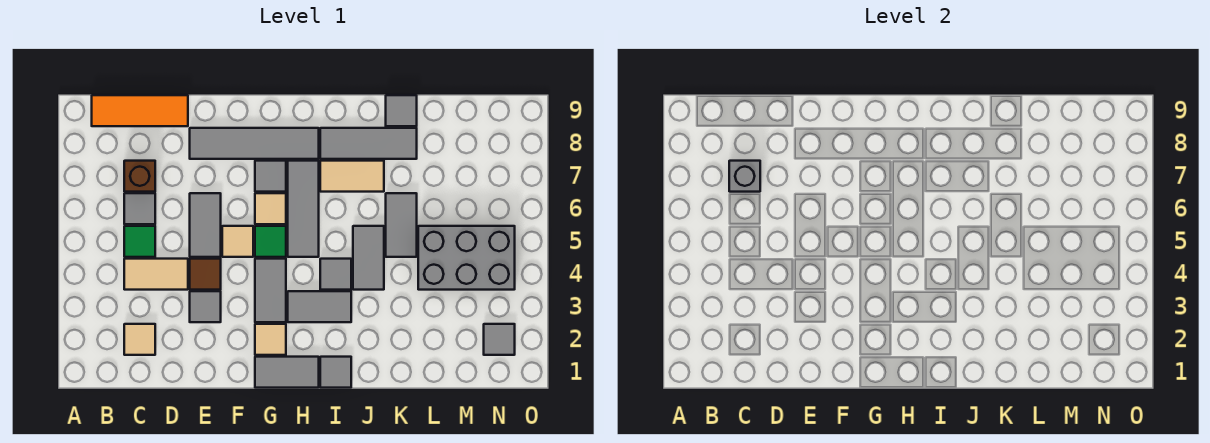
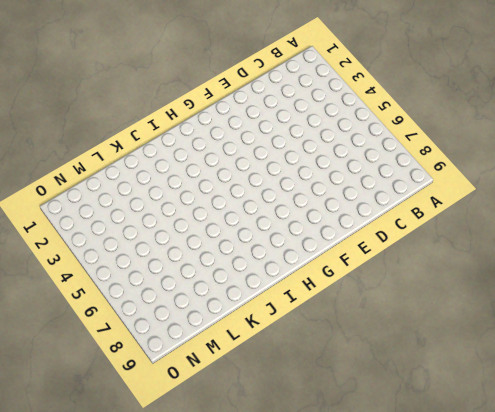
none -> orange tile B9:D9 level 1
none -> tan tile C2 level 1
none -> tan tile C4:D4 level 1

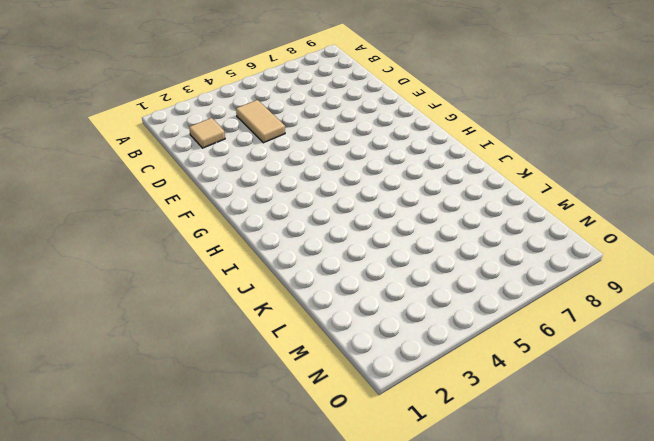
none -> orange tile B9:D9 level 1
none -> green tile C5 level 1
none -> grey tile C6 level 1

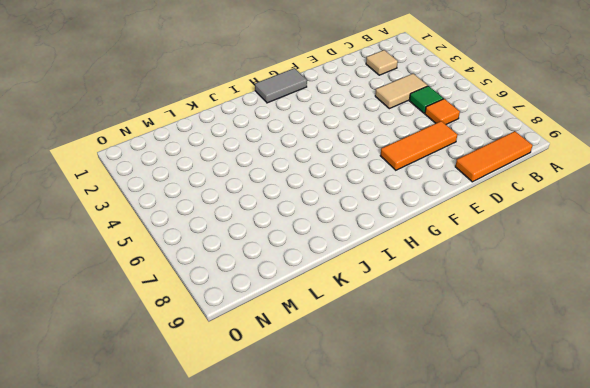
orange tile C6 level 1 -> grey tile C6 level 1
orange tile D7:F7 level 1 -> none
none -> brown brick C7 level 1
none -> grey tile E3 level 1
none -> brown tile E4 level 1

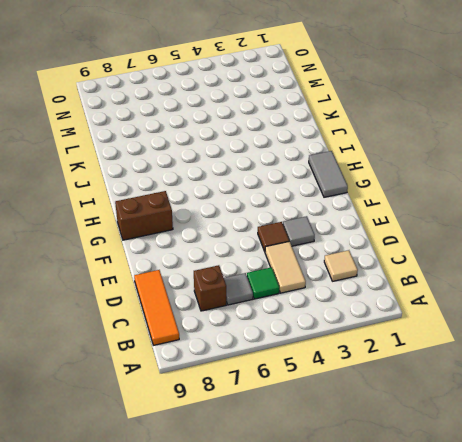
brown brick G8:G9 level 1 -> grey tile E8:H8 level 1
none -> grey tile E5:E6 level 1
none -> tan tile F5 level 1
none -> tan tile G2 level 1

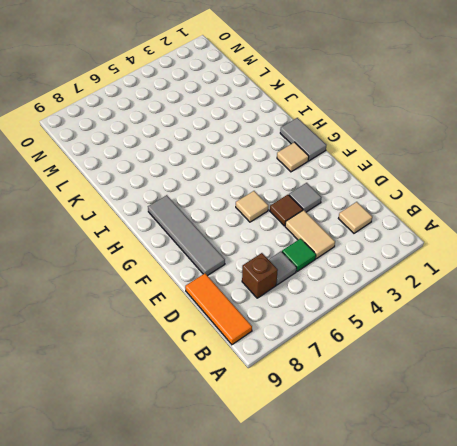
none -> grey tile E5:E6 level 1
none -> grey tile G3:G4 level 1
none -> green tile G5 level 1

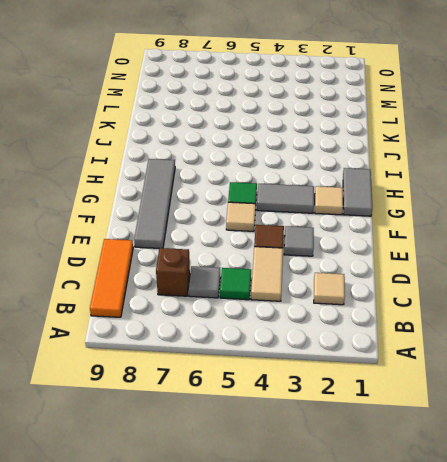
none -> grey tile E5:E6 level 1
none -> tan tile G6 level 1
none -> grey tile G7 level 1

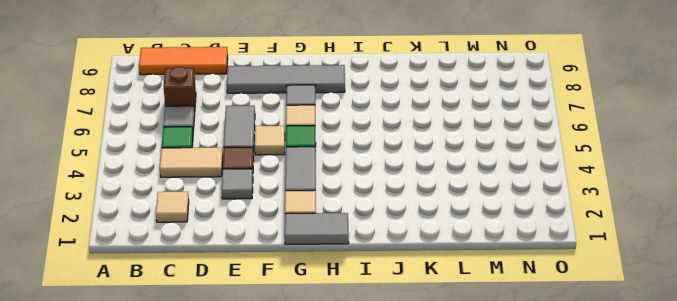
none -> grey tile H3:I3 level 1
none -> grey tile H5:H7 level 1
none -> grey tile I1 level 1

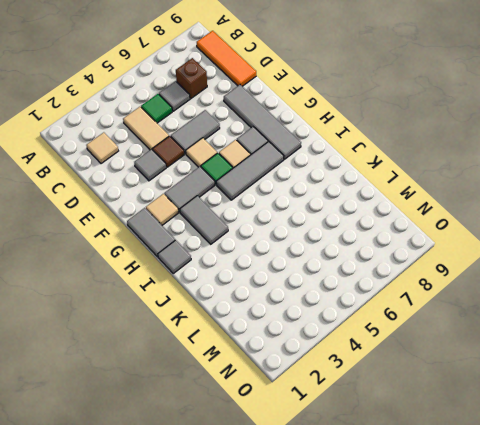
none -> grey tile I4 level 1
none -> tan tile I7:J7 level 1
none -> grey tile I8:K8 level 1

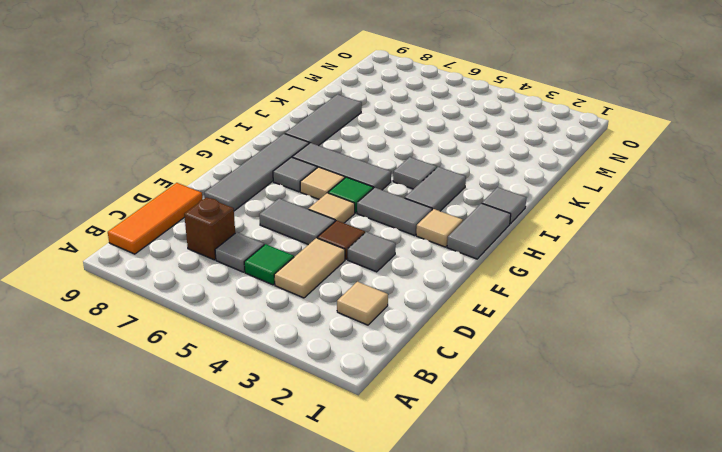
none -> tan tile I7:J7 level 1
none -> grey tile J4:J5 level 1
none -> grey tile K5:K6 level 1

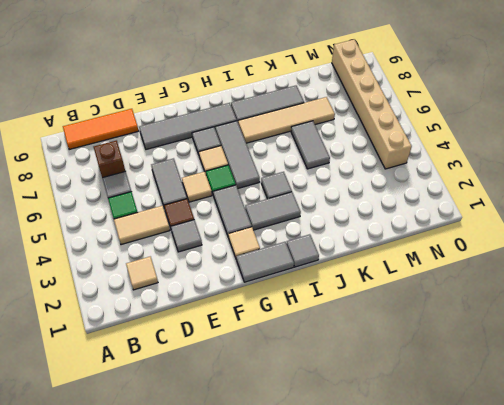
tan tile I7:L7 level 1 -> tan tile I7:J7 level 1
tan brick N4:N9 level 1 -> grey brick L4:N5 level 1
none -> grey tile J4:J5 level 1
none -> grey tile K9 level 1
none -> grey tile N2 level 1

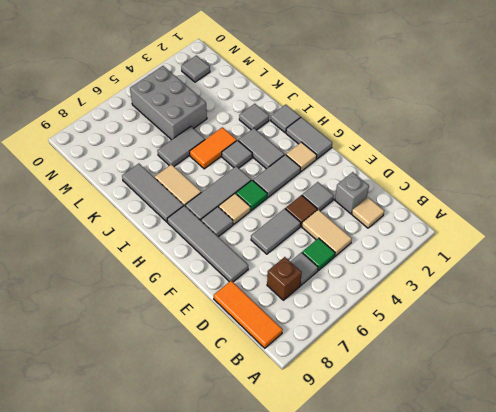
grey brick D2 level 1 -> grey brick C7 level 2
grey tile J2 level 1 -> grey tile K9 level 1
orange tile J4:J5 level 1 -> grey tile J4:J5 level 1
none -> tan tile F5 level 1

